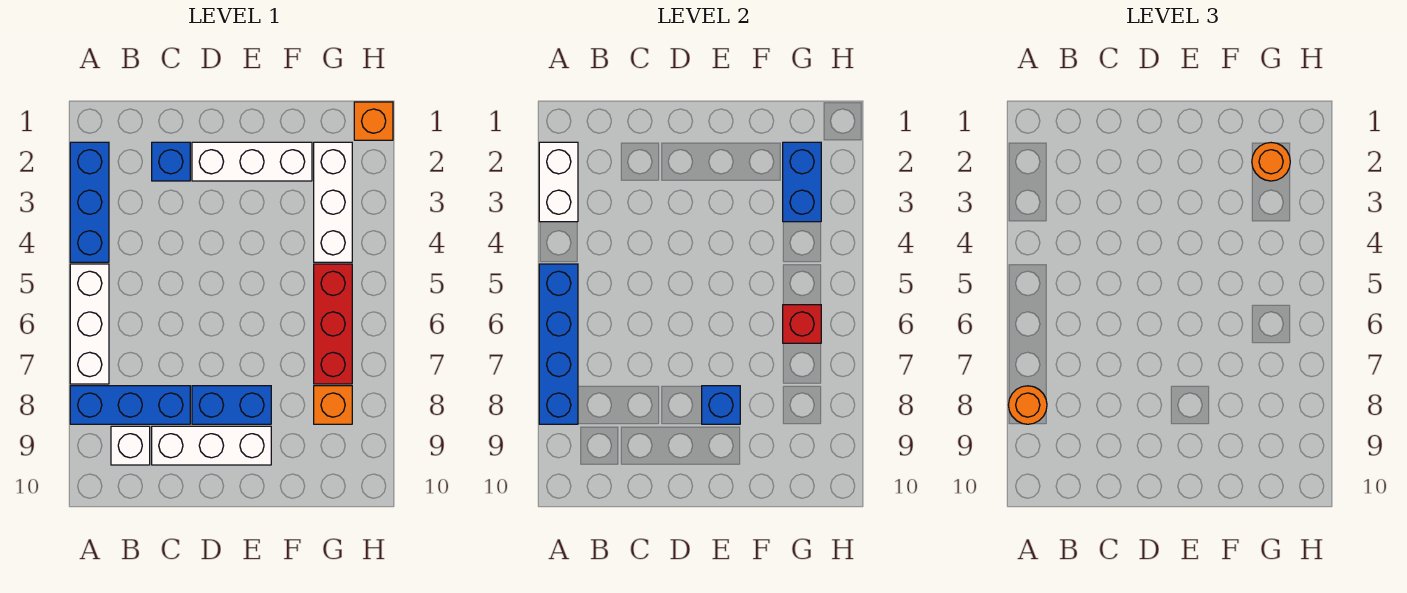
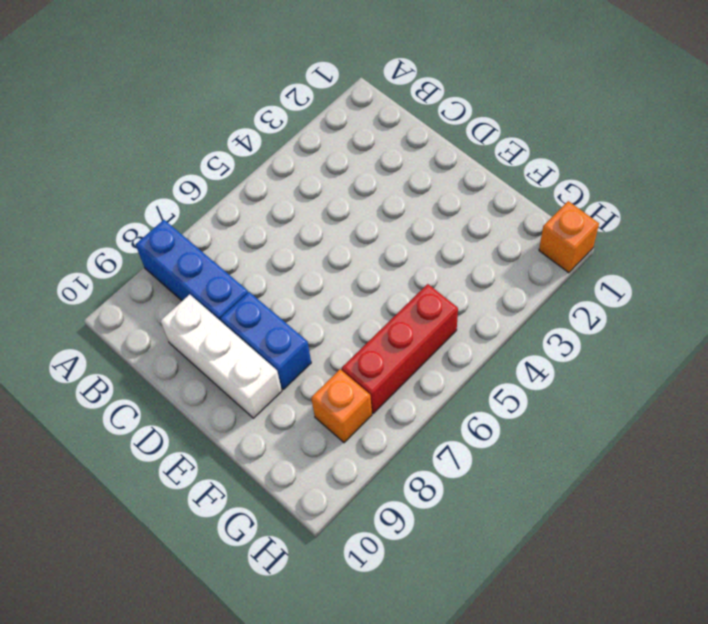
none -> blue brick A2:A4 level 1
none -> white brick A5:A7 level 1
none -> white brick B9 level 1

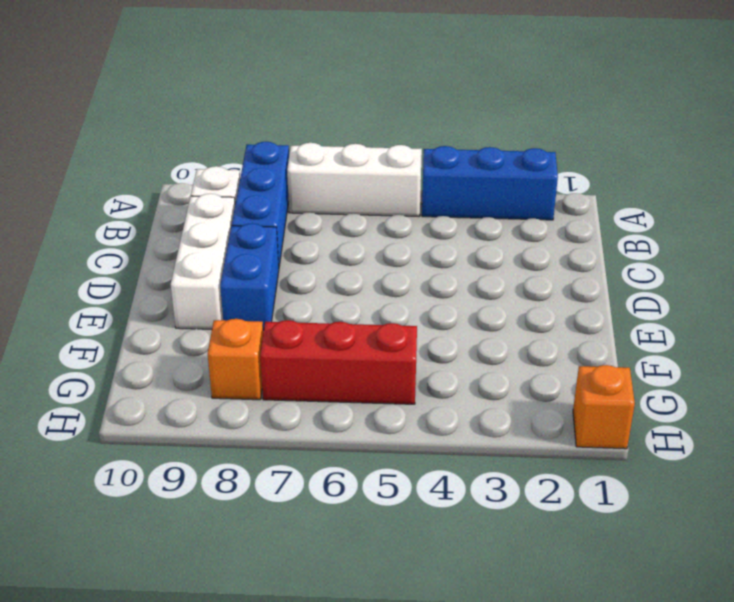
none -> blue brick C2 level 1
none -> white brick D2:F2 level 1
none -> white brick G2:G4 level 1

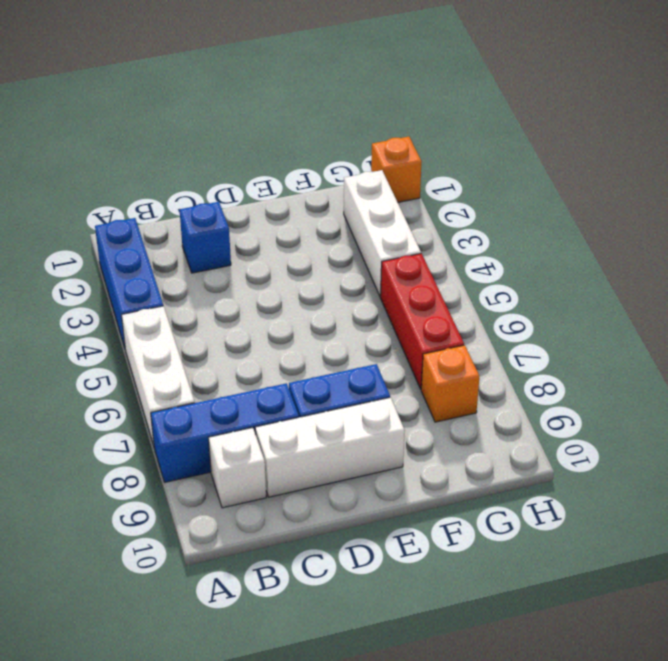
none -> white brick D2:F2 level 1
none -> white brick A2:A3 level 2
none -> blue brick A5:A8 level 2

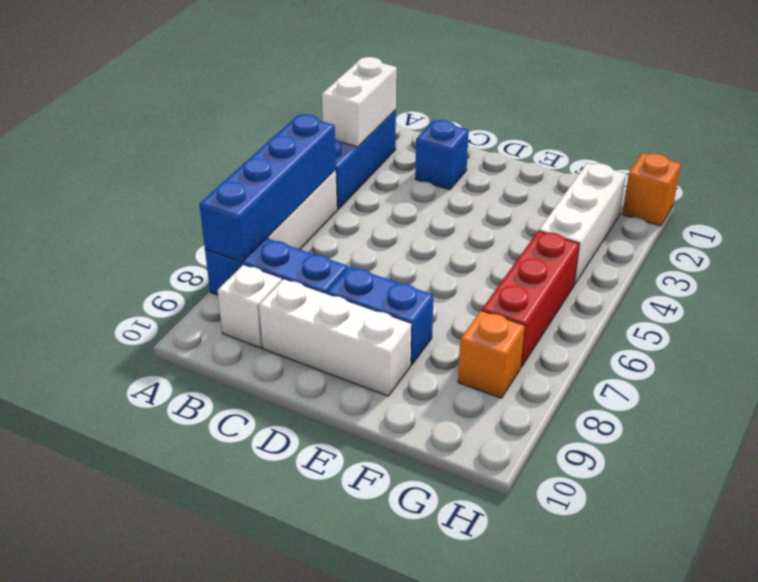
none -> white brick D2:F2 level 1
none -> blue brick E8 level 2
none -> blue brick G2:G3 level 2

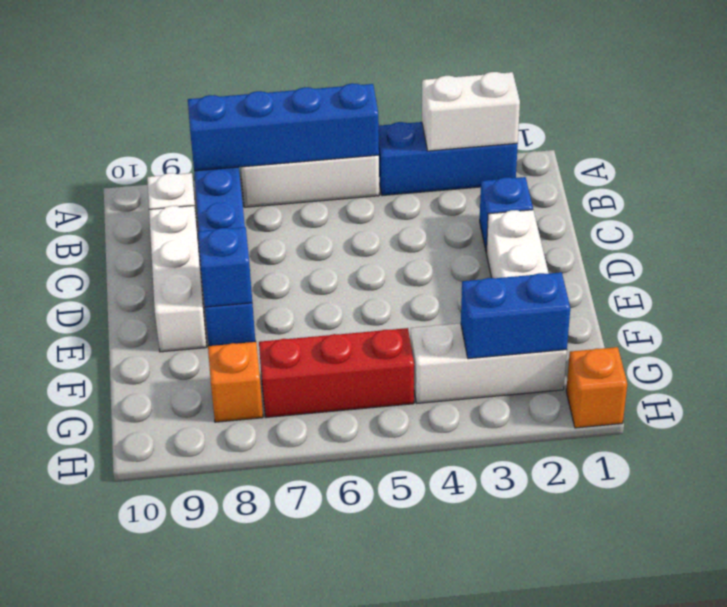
none -> red brick G6 level 2
none -> orange round brick A8 level 3
none -> orange round brick G2 level 3

